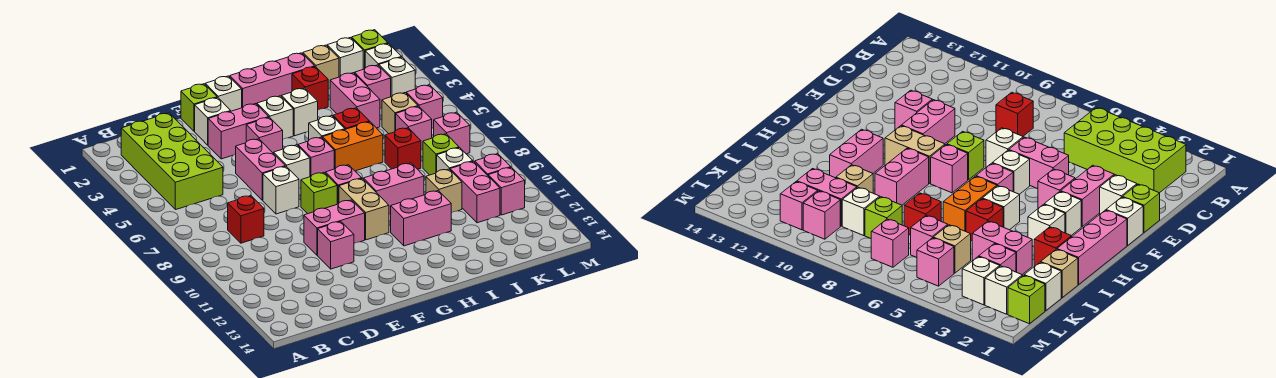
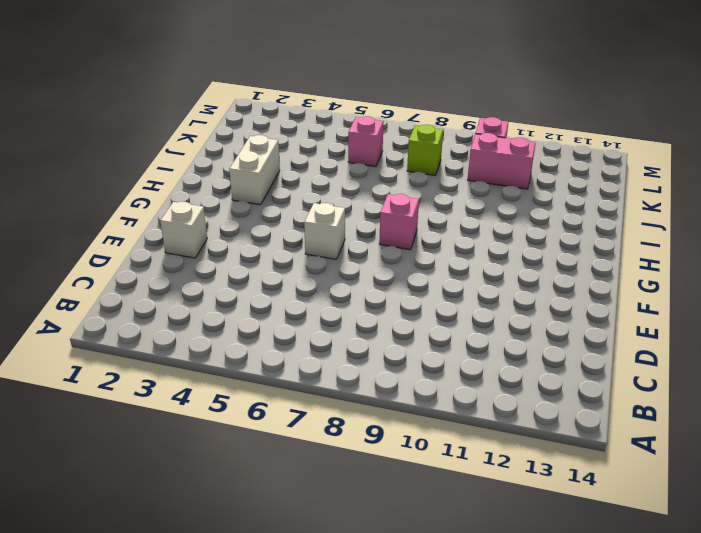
white brick H3:I3 level 1 -> white brick H3 level 1
none -> lime brick B2:C5 level 1
none -> red brick C8 level 1
none -> lime brick E1 level 1
none -> pink brick E3:F3 level 1

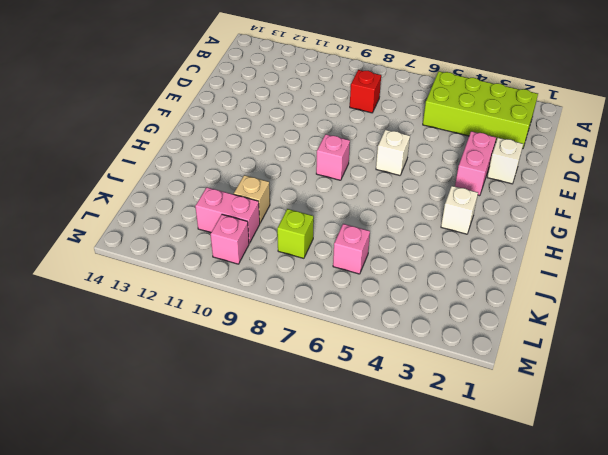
none -> lime brick E1 level 1
none -> pink brick E5:E6 level 1
none -> white brick E7 level 1
none -> pink brick E10:F10 level 1

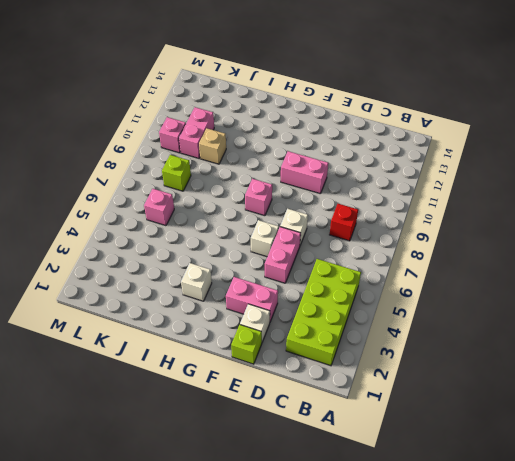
none -> pink brick E11 level 1
none -> white brick F1 level 1
none -> pink brick F4 level 1
none -> lime brick F8 level 1

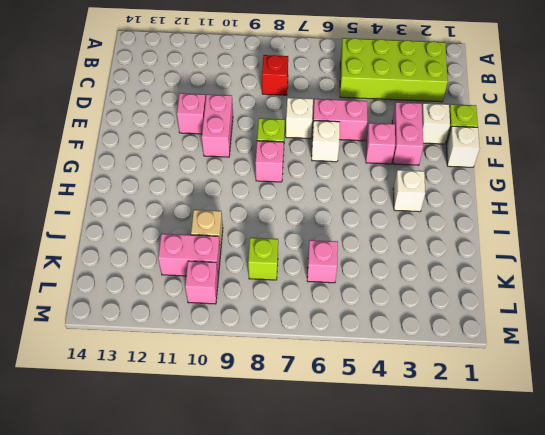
none -> pink brick G1:I1 level 1
none -> white brick G3 level 1
none -> pink brick G6 level 1
none -> tan brick G9:G10 level 1

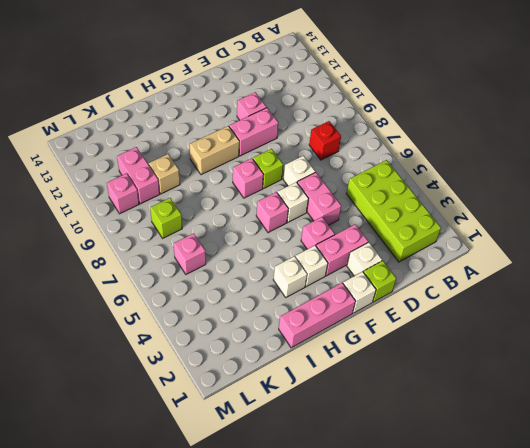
tan brick G10:H10 level 1 -> tan brick G9:G10 level 1
none -> white brick H5 level 1
none -> orange brick H6:I6 level 1
none -> pink brick H9:I9 level 1
none -> pink brick H11:I11 level 1

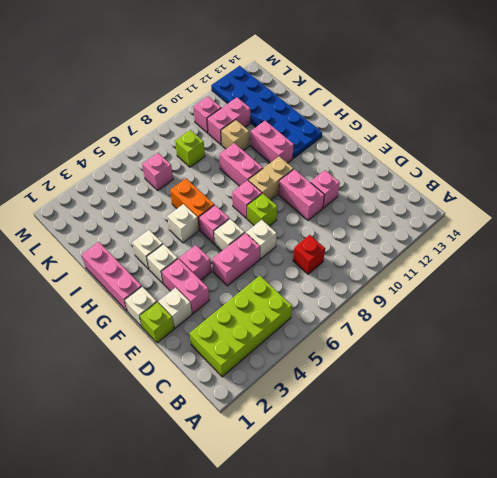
blue plate H12:M13 level 1 -> none
none -> red brick I2 level 1
none -> red brick I5 level 1
none -> tan brick J1 level 1
none -> pink brick J3:J4 level 1

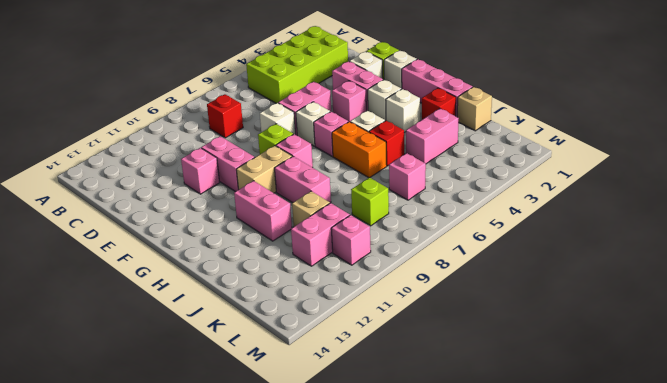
none -> red brick J7 level 1
none -> white brick K1 level 1
none -> pink brick K3 level 1
none -> tan brick K5 level 1

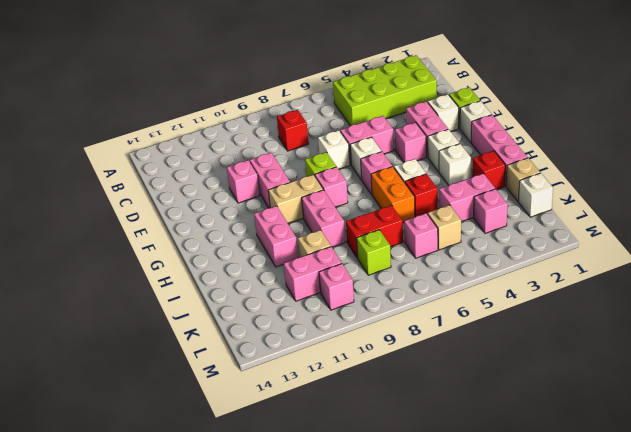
red brick J7:J8 level 1 -> red brick J7 level 1
none -> white brick K9 level 1
none -> lime brick L1 level 1
none -> white brick L2 level 1
none -> white brick L3 level 1

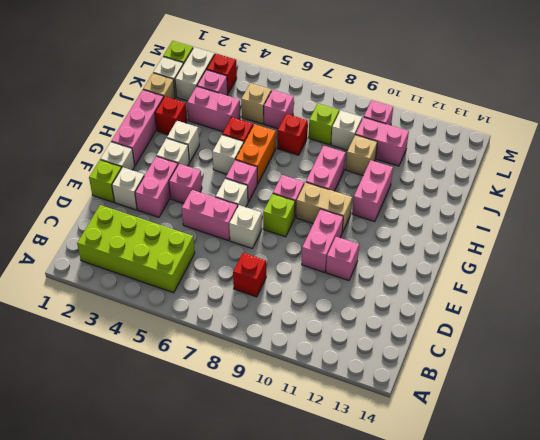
white brick K2:L2 level 1 -> white brick L2 level 1
red brick L3 level 1 -> white brick L3 level 1
none -> pink brick L5 level 1
none -> pink brick L7 level 1
none -> pink brick L11 level 1

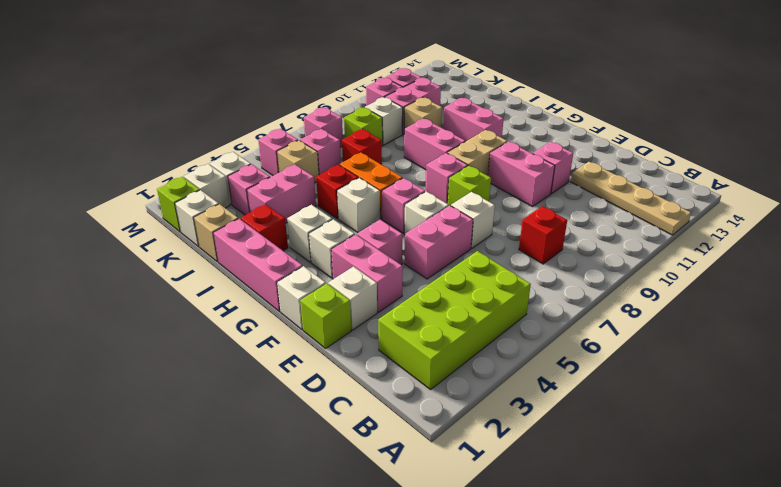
tan plate A12:D12 level 1 -> none

